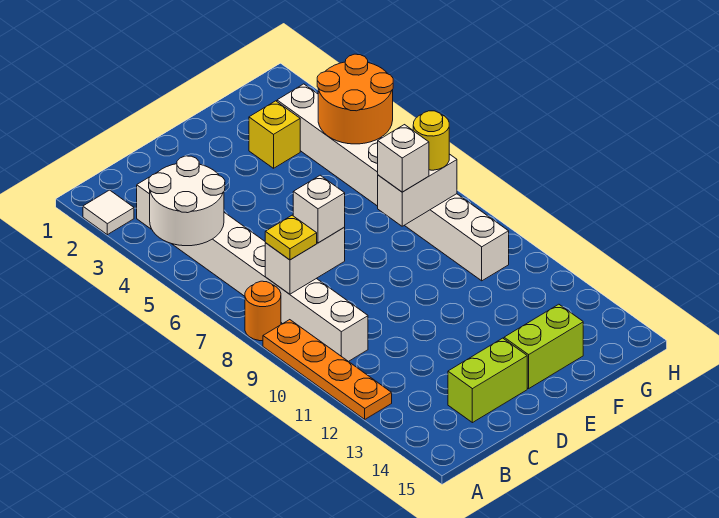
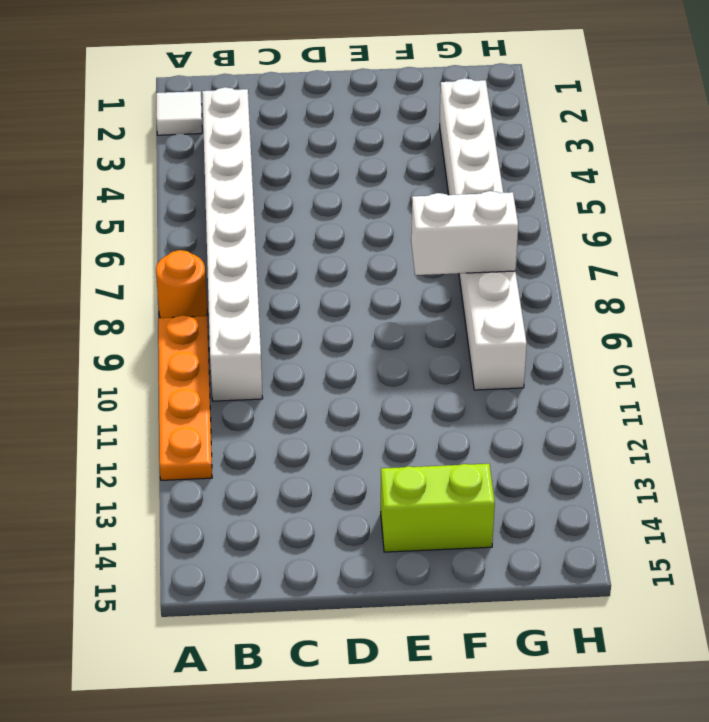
none -> lime brick C14:D14 level 1
none -> yellow brick F3 level 1
none -> white round brick A4:B5 level 2

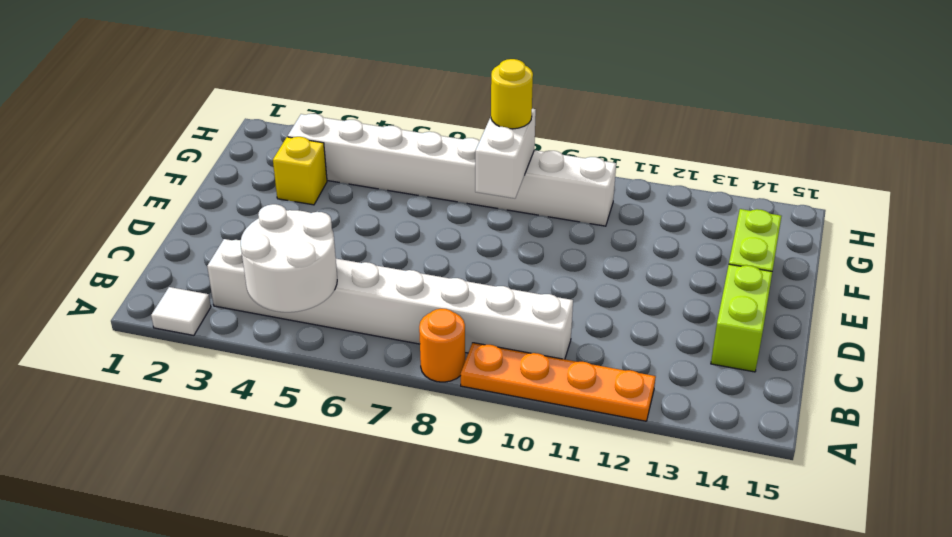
none -> white brick B8:C8 level 2
none -> orange round brick G4:H5 level 2
none -> yellow plate B8 level 3

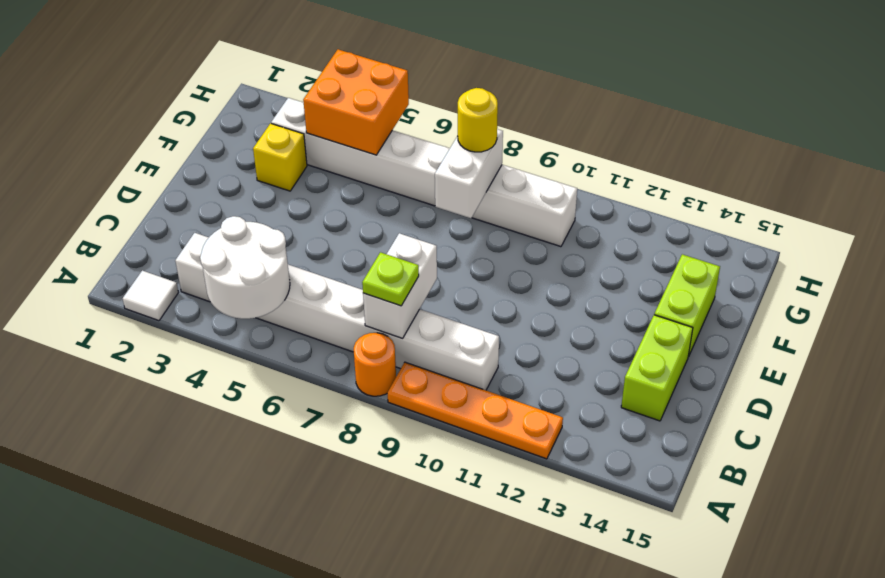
lime plate B8 level 3 -> yellow plate B8 level 3
orange brick G4:H5 level 2 -> orange round brick G4:H5 level 2
none -> white brick C8 level 3
none -> white brick F8 level 3

